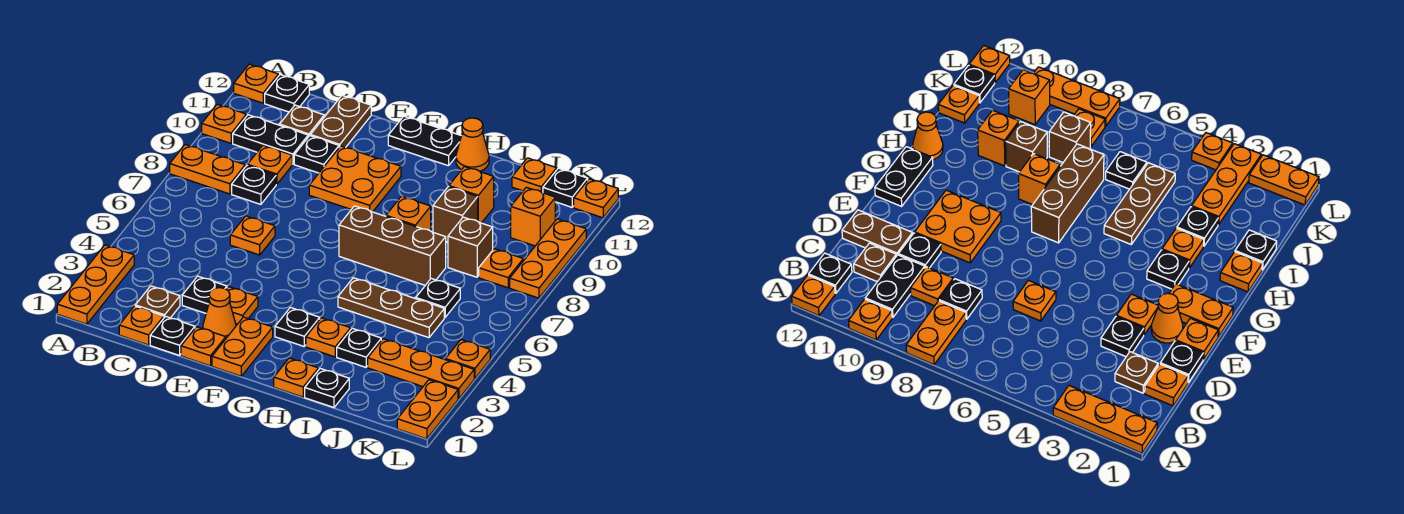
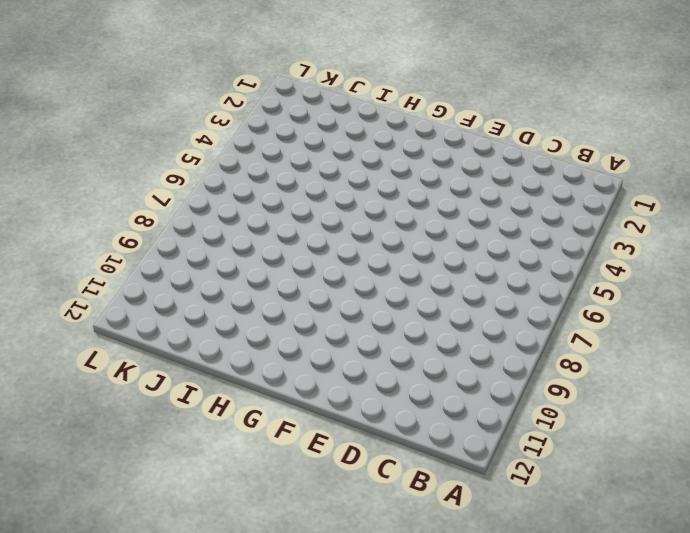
none -> orange plate A1:A3 level 1
none -> orange plate A8:B8 level 1
none -> orange plate A10 level 1
none -> orange plate A12 level 1

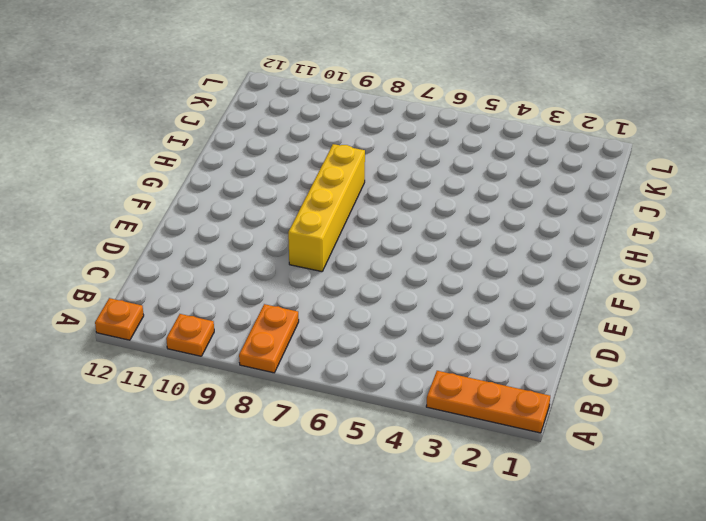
yellow brick E8:H8 level 1 -> orange brick H8 level 1
none -> black plate B10:C10 level 1
none -> black plate B12 level 1
none -> orange plate C1 level 1
none -> brown plate C2 level 1

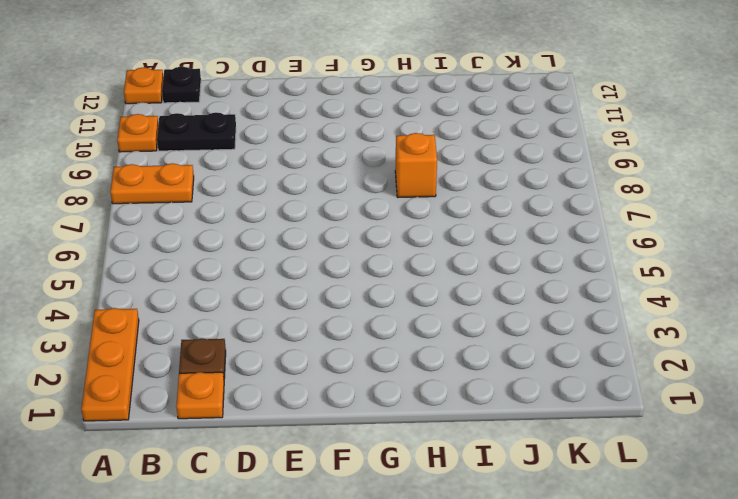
none -> black plate C8 level 1
none -> orange plate C9 level 1
none -> brown plate C11 level 1
none -> black plate D1 level 1

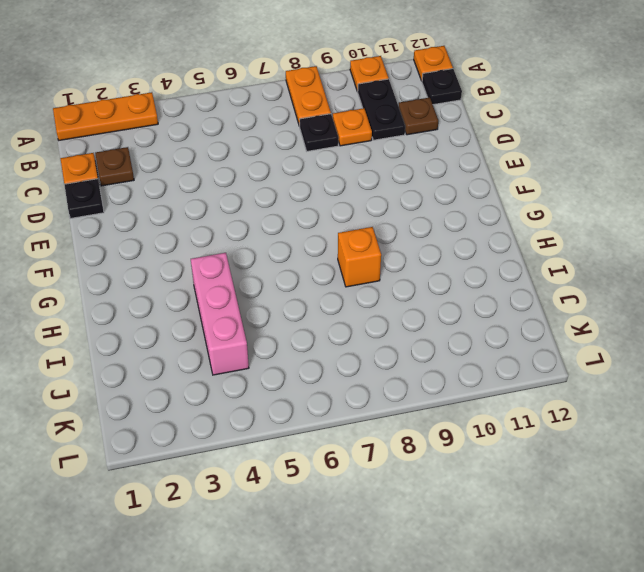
pink brick H4:J4 level 1 -> none
none -> black plate D3 level 1
none -> orange plate D6 level 1
none -> black plate D10 level 1
none -> brown plate D11:D12 level 1

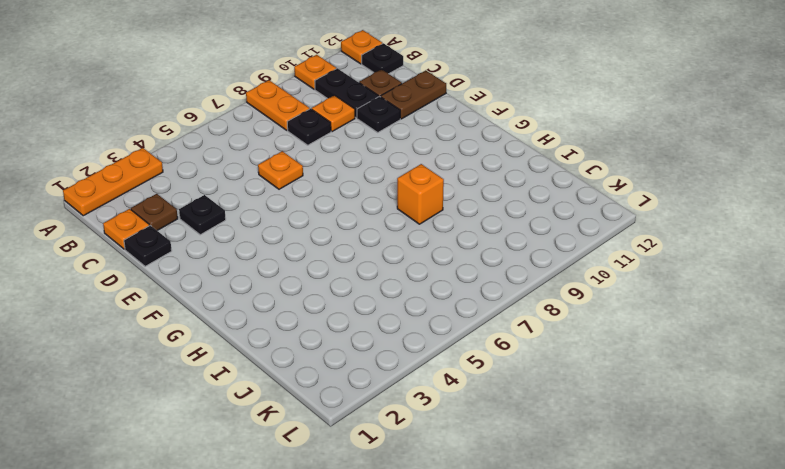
none -> orange plate E1 level 1
none -> orange cone E2 level 1
none -> orange plate E3 level 1
none -> orange plate E9:F10 level 1

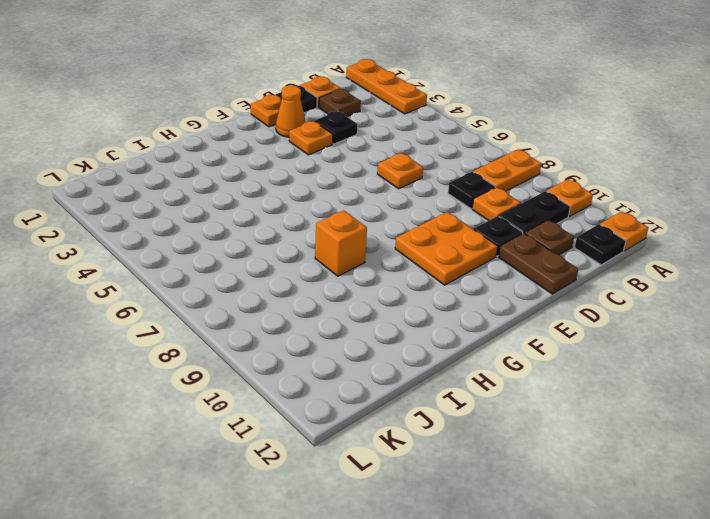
none -> orange plate F1:F2 level 1
none -> black plate F12:G12 level 1
none -> black plate G3 level 1
none -> brown brick G7:I7 level 1

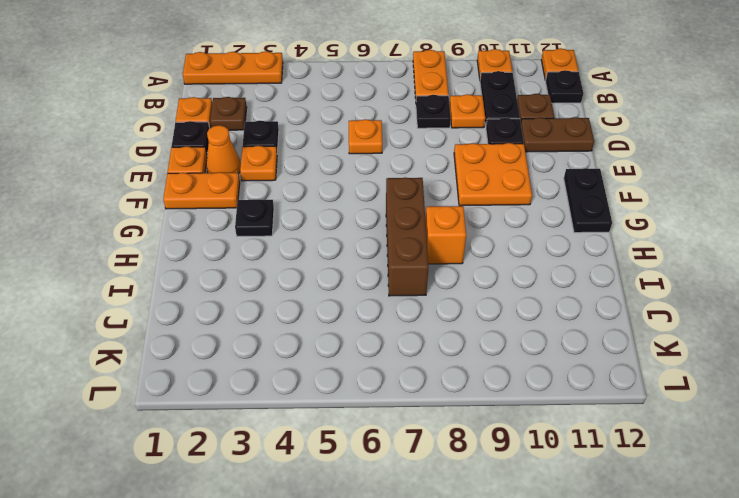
none -> orange plate H1 level 1
none -> orange plate H3 level 1
none -> brown plate H5:J5 level 1
none -> orange cone H12 level 1

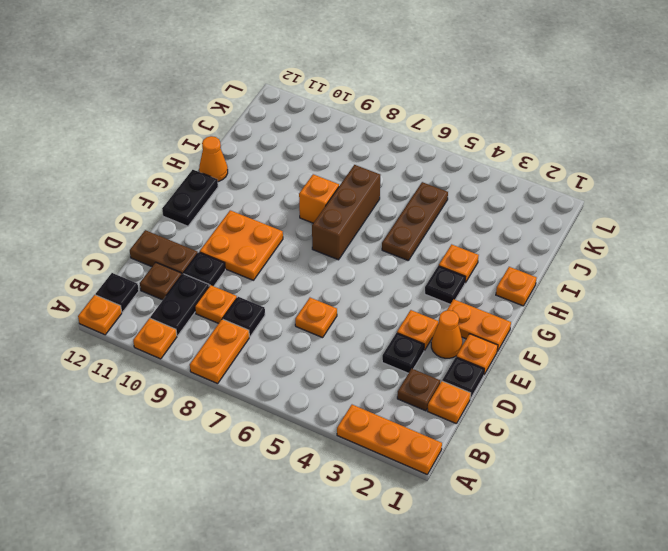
none -> black plate I1 level 1
none -> black plate I3 level 1
none -> brown brick I9 level 1
none -> orange brick I10 level 1

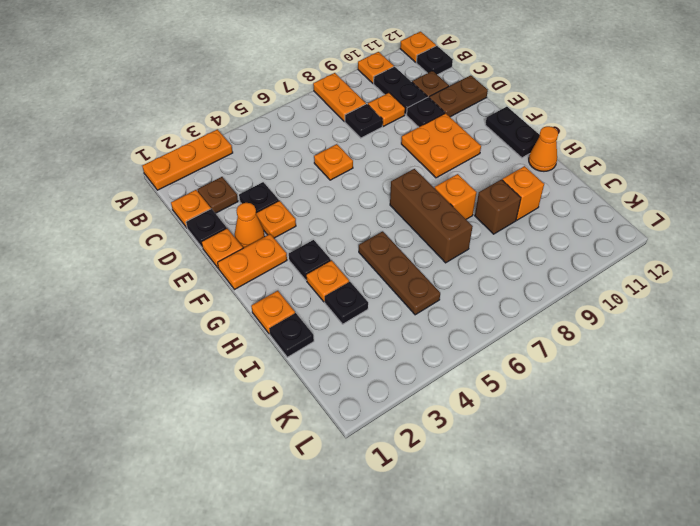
none -> orange plate J3:L3 level 1
none -> black plate J6 level 1
none -> brown brick J8 level 1
none -> orange plate J12 level 1

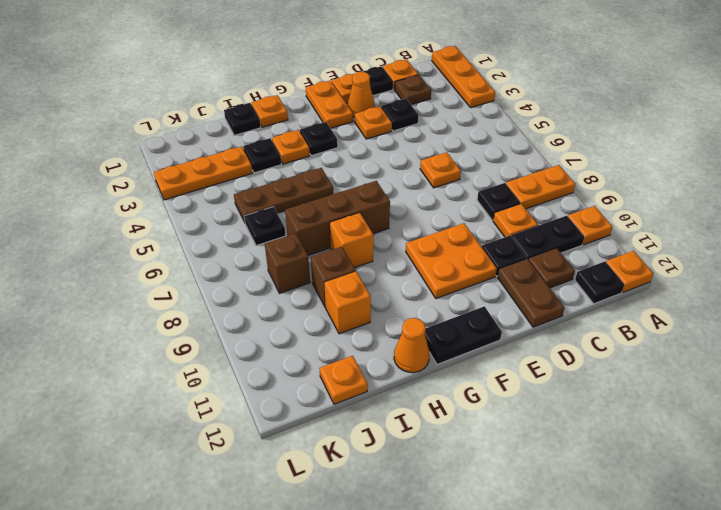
none -> orange plate K8 level 1
none -> orange brick K10 level 1
none -> black plate K12 level 1
none -> orange plate L1:L2 level 1

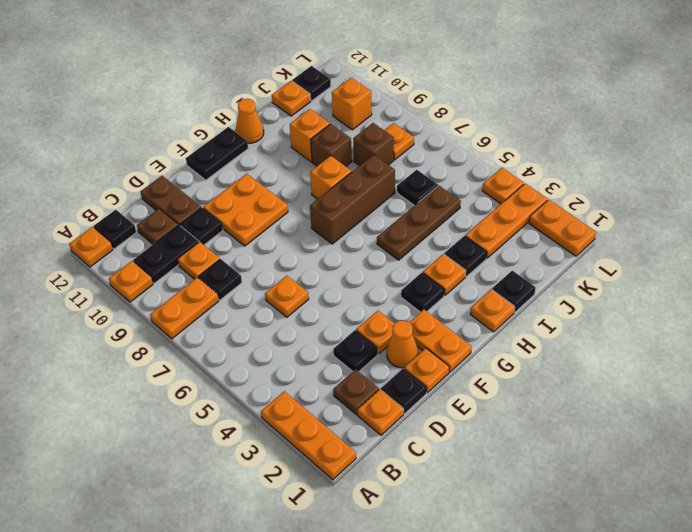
none -> orange plate L8:L10 level 1
none -> orange plate L12 level 1

